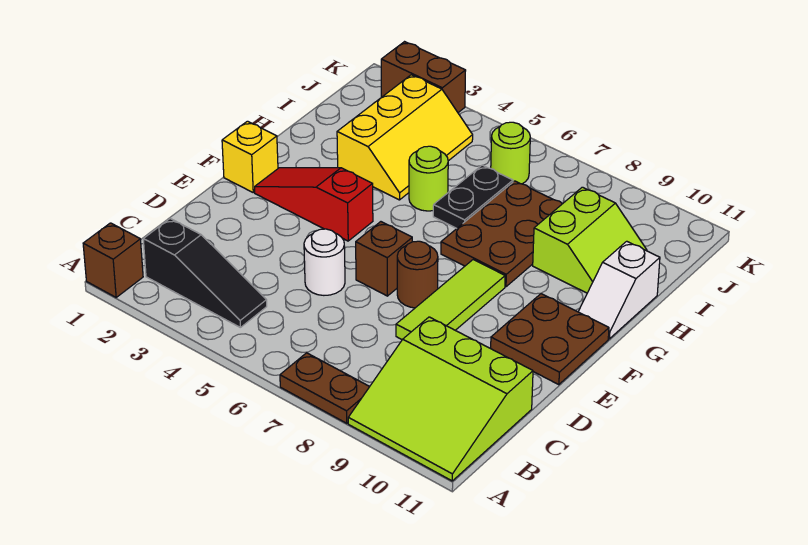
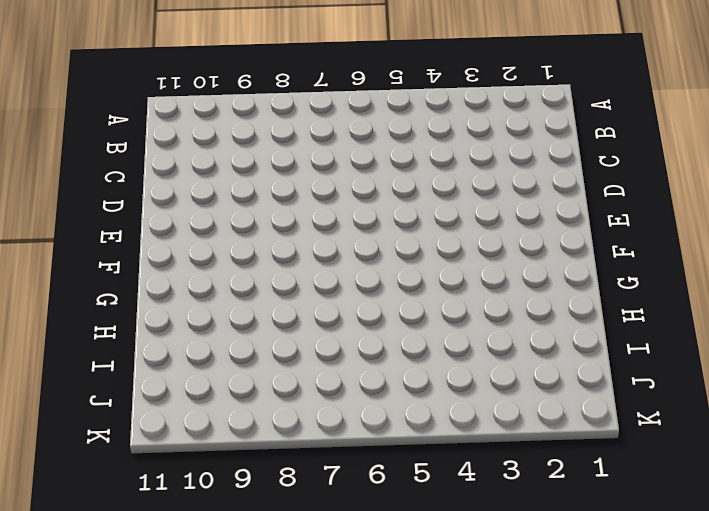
none -> brown brick A1 level 1
none -> brown plate A7:A8 level 1
none -> lime slope A9:C11 level 1 top C

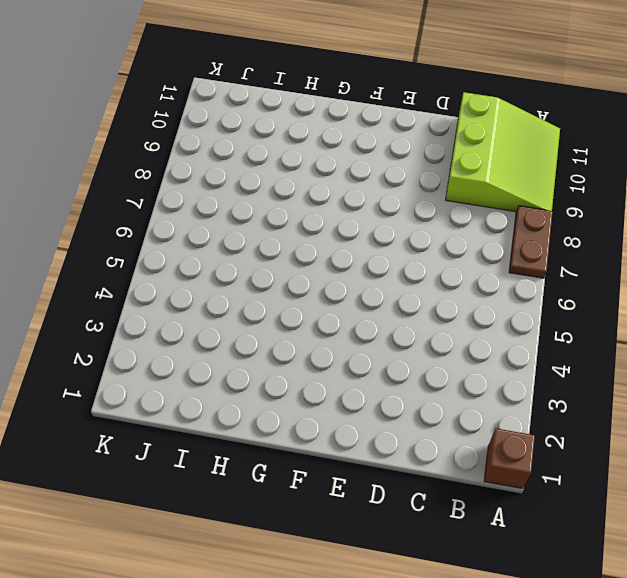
none -> black slope B2:B4 level 1 top 2
none -> white round brick D5 level 1
none -> lime tile D8:F8 level 1

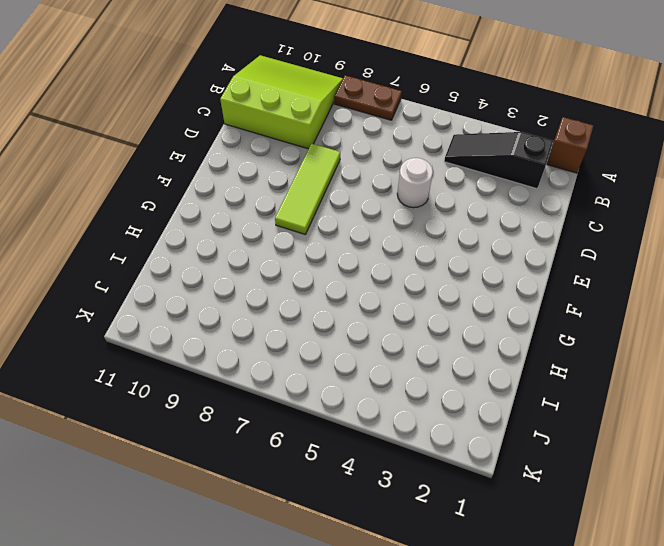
none -> brown brick E6 level 1
none -> brown round brick E7 level 1
none -> brown plate E10:F11 level 1

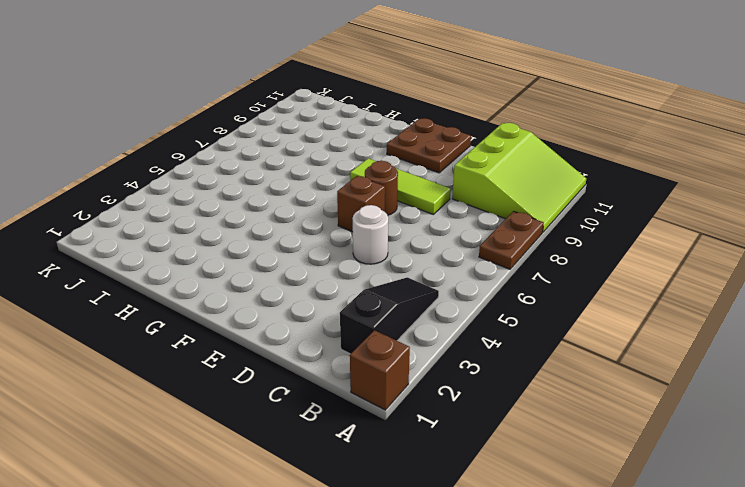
none -> yellow brick F1 level 1
none -> red slope F2:F4 level 1 top 4
none -> brown plate G7:I8 level 1

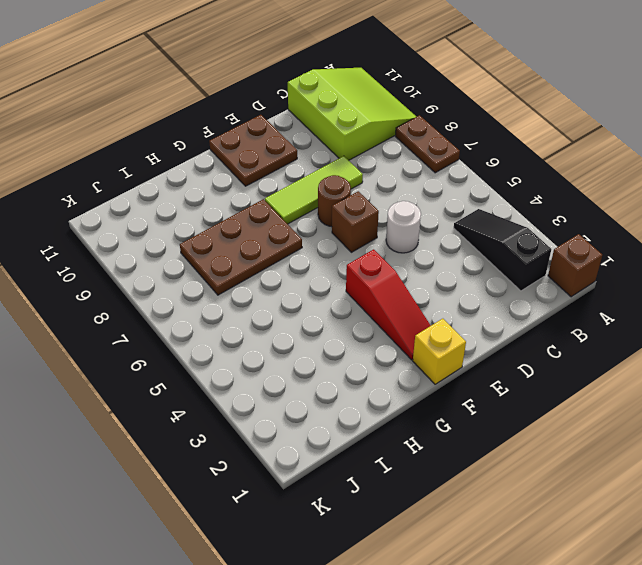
none -> white slope G11:H11 level 1 top H
none -> yellow slope H3:J4 level 1 top 3
none -> lime round brick H5 level 1

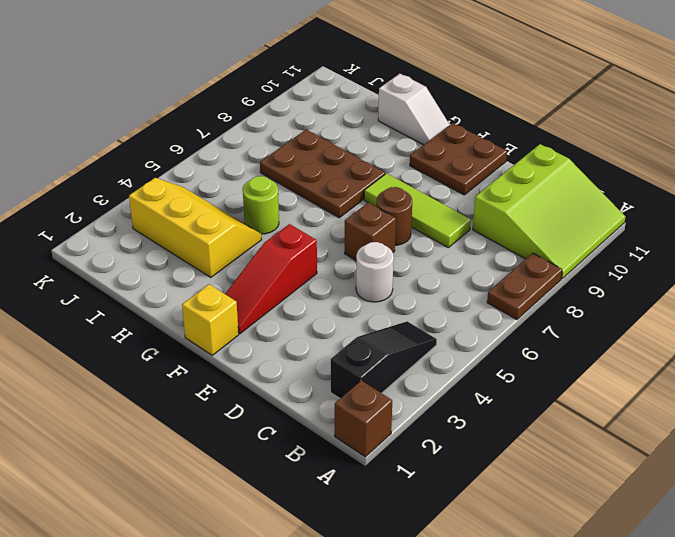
none -> black plate H6:I6 level 1
none -> lime slope H9:I10 level 1 top 9
none -> lime round brick J6 level 1

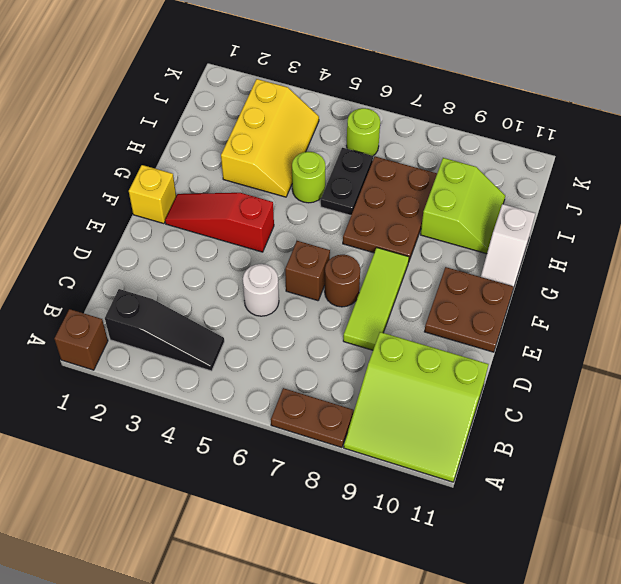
none -> brown brick K2:K3 level 1

